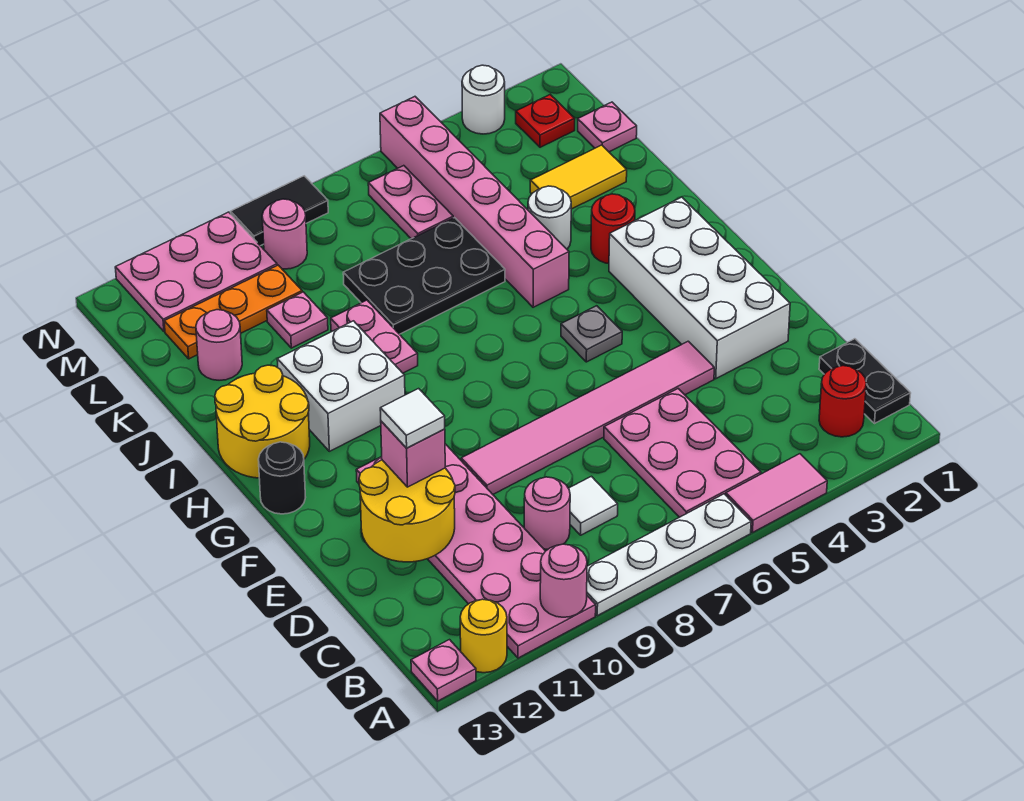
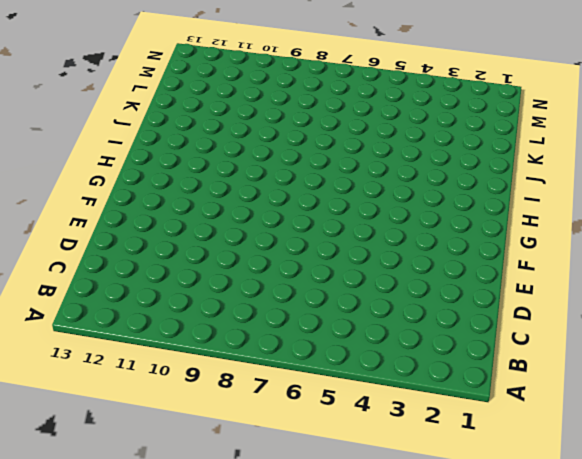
none -> pink tile A4:A5 level 1
none -> white plate A6:A9 level 1
none -> pink plate A10:F11 level 1
none -> yellow round brick A12 level 1

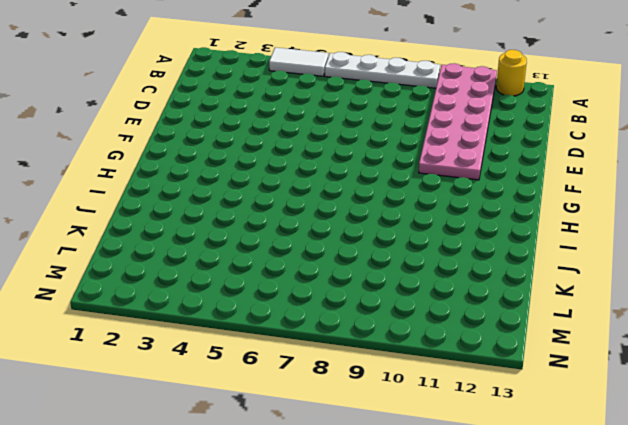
white tile A4:A5 level 1 -> pink tile A4:A5 level 1
none -> pink plate A13 level 1
none -> black plate B1:C1 level 1
none -> red round brick B2 level 1
none -> pink plate B5:D6 level 1

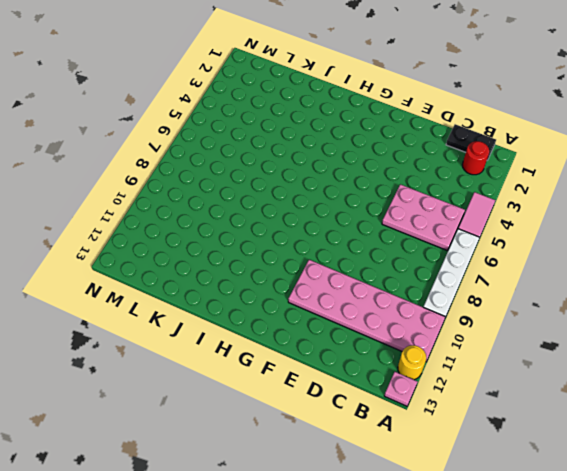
none -> white tile C8 level 1
none -> pink round brick C9 level 1
none -> white brick E2:H3 level 1
none -> pink tile E4:E9 level 1

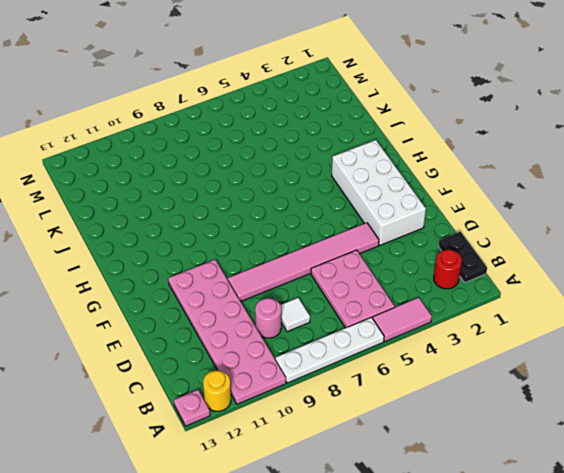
none -> grey plate G5 level 1
none -> black round brick G13 level 1
none -> white brick H10:I11 level 1
none -> yellow round brick H12:I13 level 1

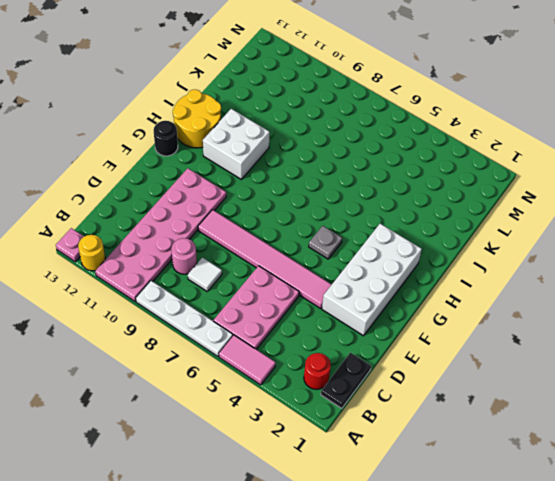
none -> red round brick I3 level 1
none -> pink brick I5:N5 level 1
none -> pink plate I9:J9 level 1
none -> white round brick J4 level 1

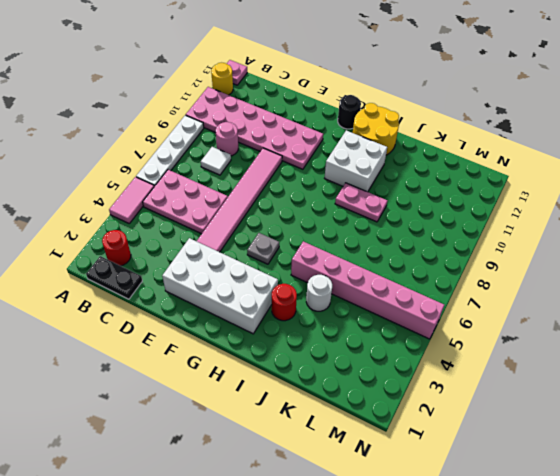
none -> black plate J6:K8 level 1
none -> yellow tile K2:K3 level 1
none -> pink plate K10 level 1
none -> pink round brick K12 level 1

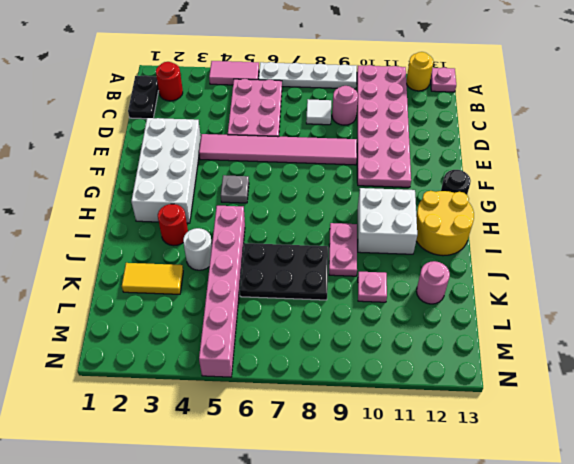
none -> pink plate L1 level 1
none -> pink plate L6:M6 level 1
none -> orange plate L10:L12 level 1
none -> red plate M2 level 1

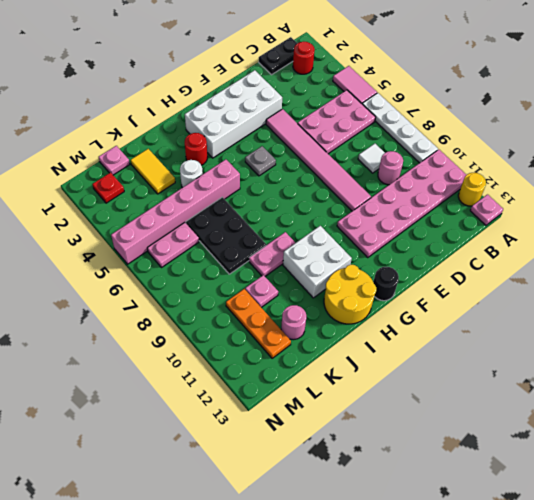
none -> pink round brick M9 level 1
none -> pink plate M10:N12 level 1
none -> white round brick N3 level 1
none -> black tile N8:N9 level 1

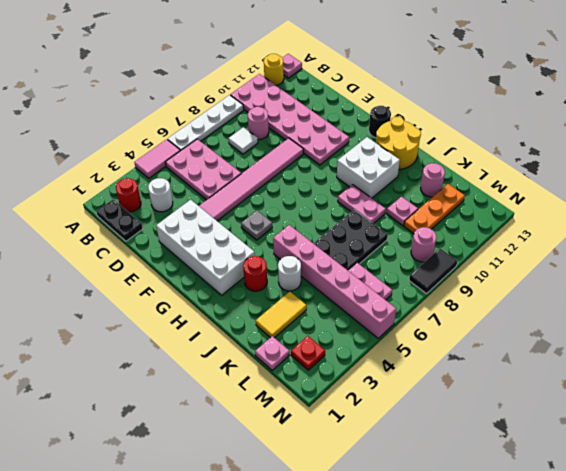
white round brick C3 level 1 -> white round brick N3 level 1
none -> pink plate M10:N12 level 1
none -> pink round brick A10 level 2
none -> yellow round brick D11:E12 level 2
none -> pink brick E11 level 3

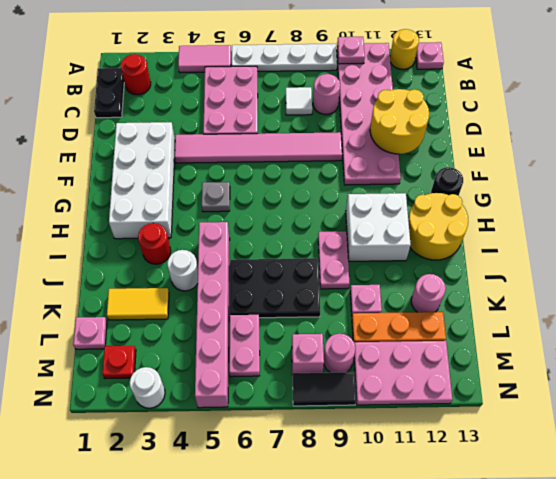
pink plate A10 level 2 -> pink round brick A10 level 2
pink brick M8 level 1 -> pink brick E11 level 3
none -> white tile E11 level 4

